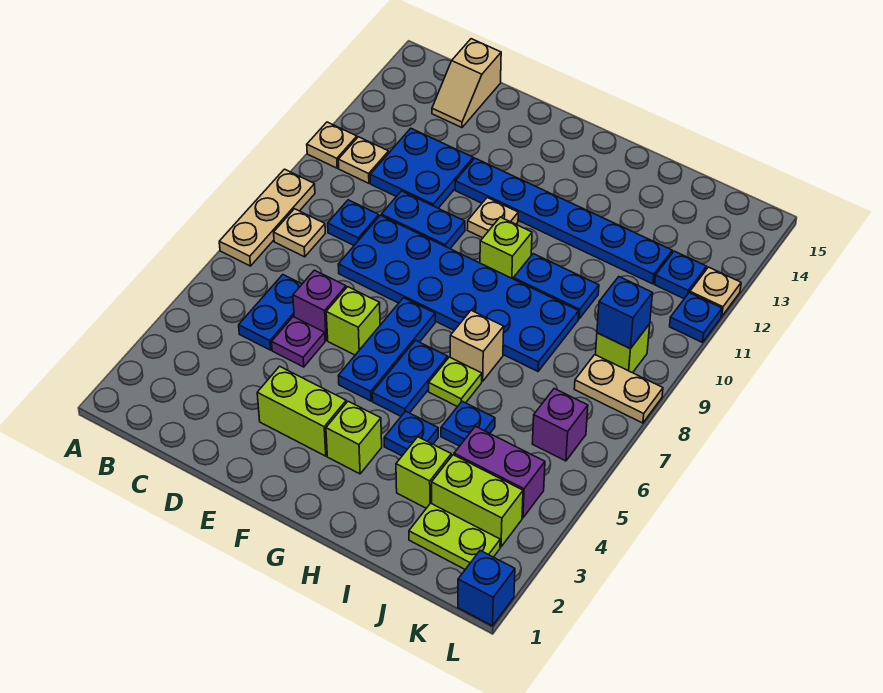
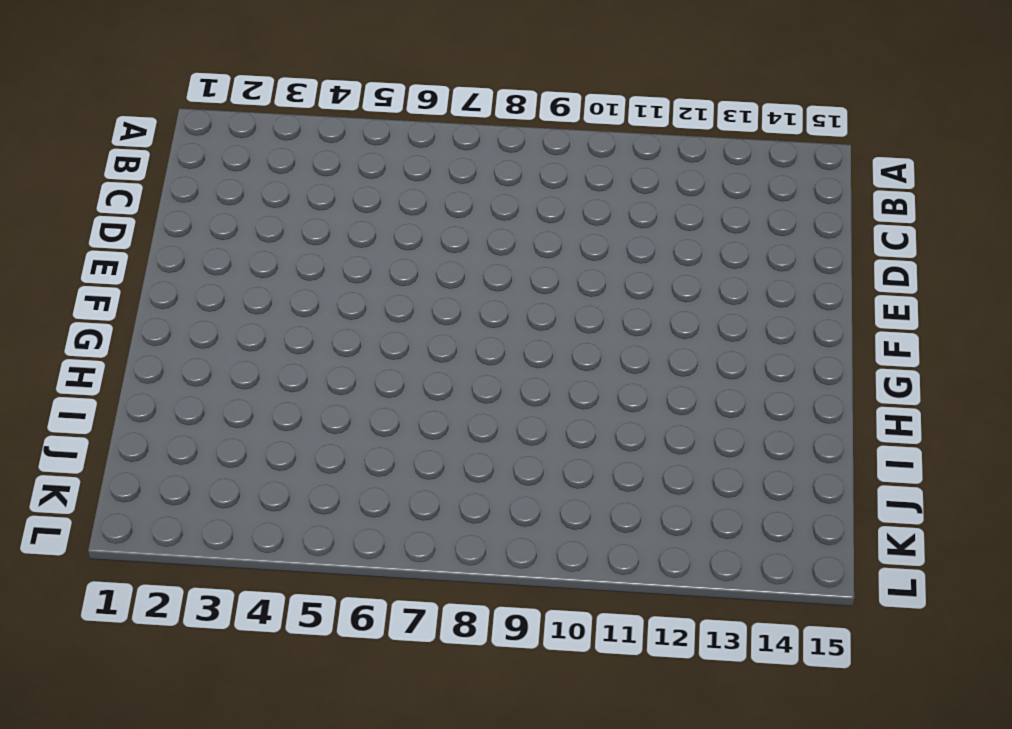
none -> tan plate A7:A9 level 1
none -> tan plate A11 level 1
none -> tan plate B8 level 1
none -> tan plate B11 level 1

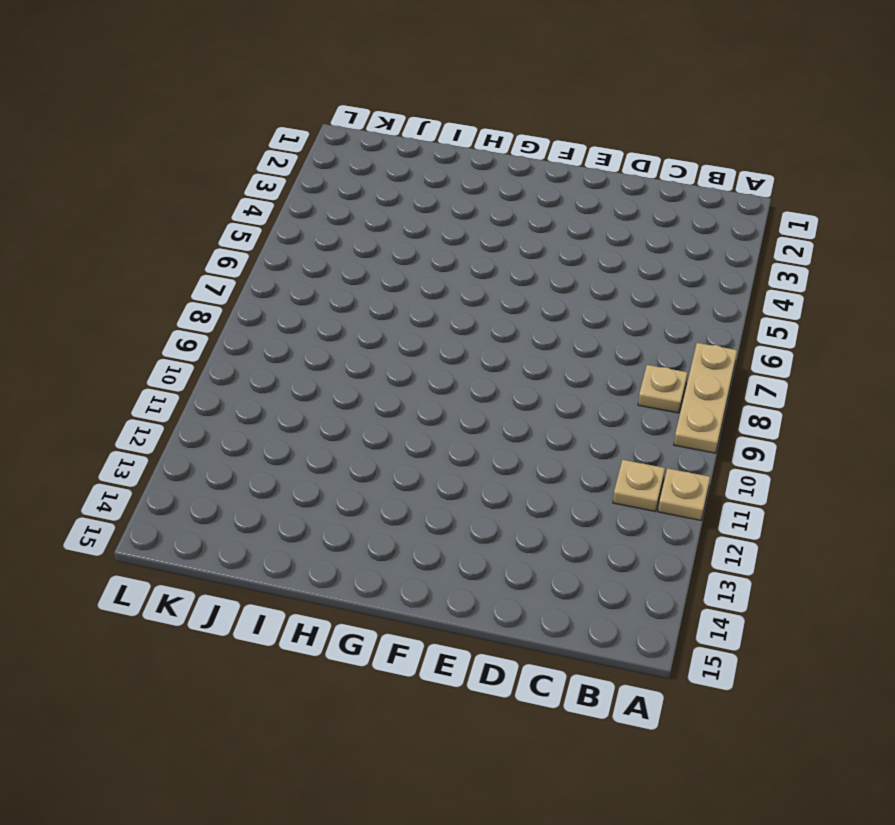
none -> blue plate C5:C6 level 1
none -> blue plate C9 level 1
none -> blue plate C11:D12 level 1
none -> tan slope C14:C15 level 1 top 15

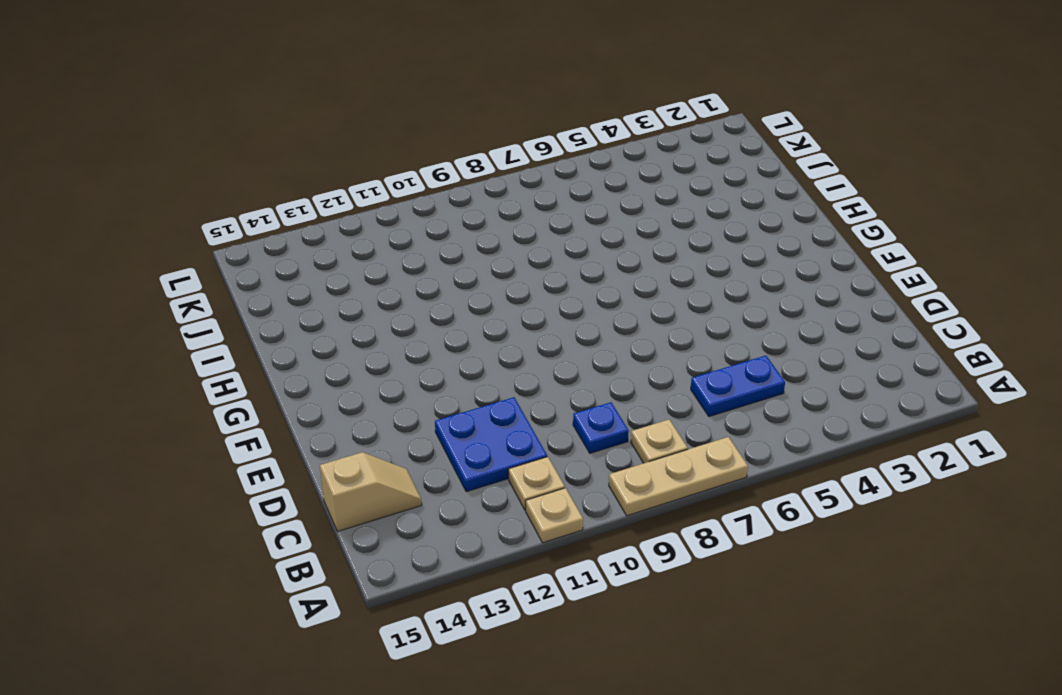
none -> purple plate D5 level 1
none -> purple brick D6 level 1
none -> blue plate D8:I9 level 1
none -> blue plate D10:E10 level 1

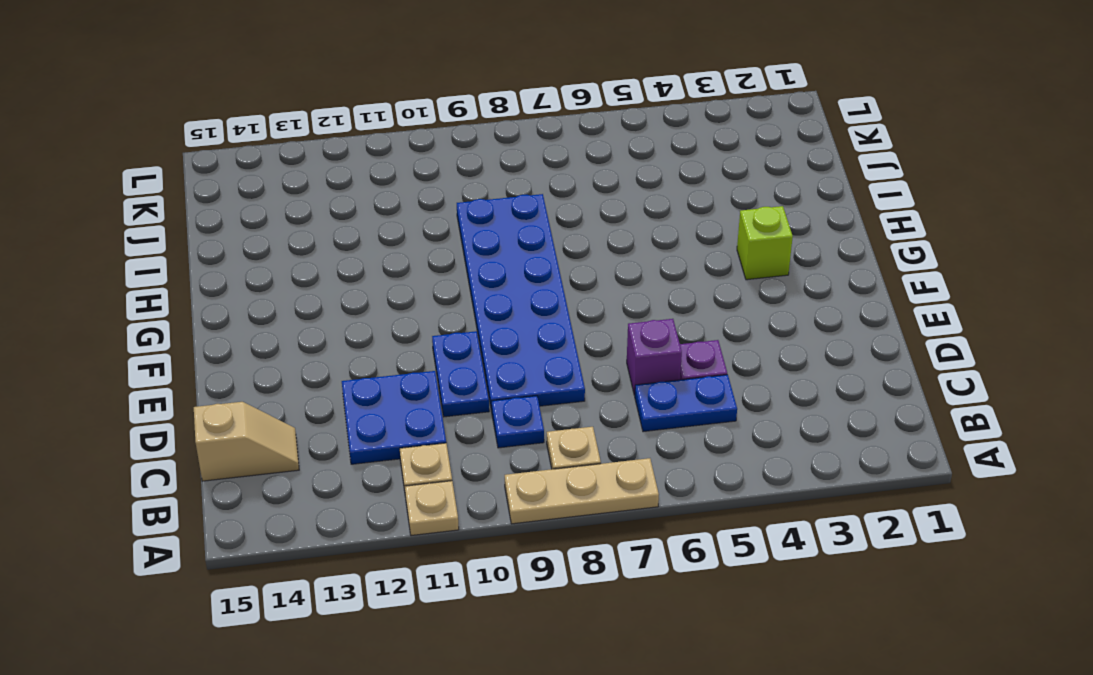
none -> lime brick E3:F3 level 1
none -> lime brick E6 level 1
none -> blue plate E12:J12 level 1
none -> blue plate F5:F7 level 1

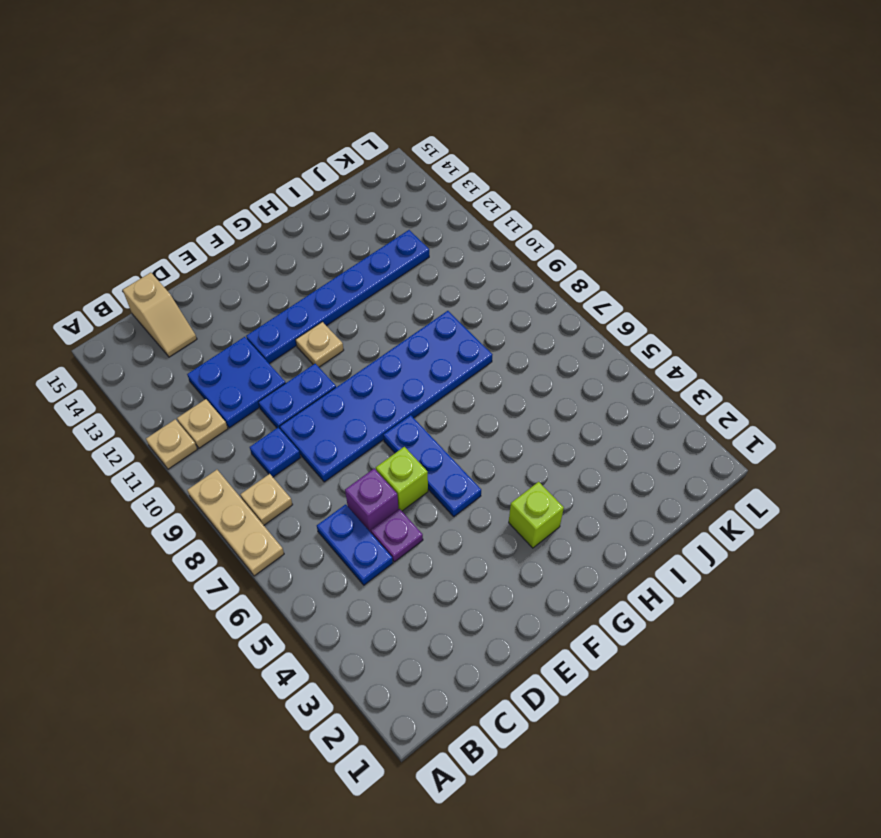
none -> lime brick E3:F3 level 1
none -> blue plate G5:G6 level 1
none -> lime brick G10 level 1
none -> blue plate H4 level 1

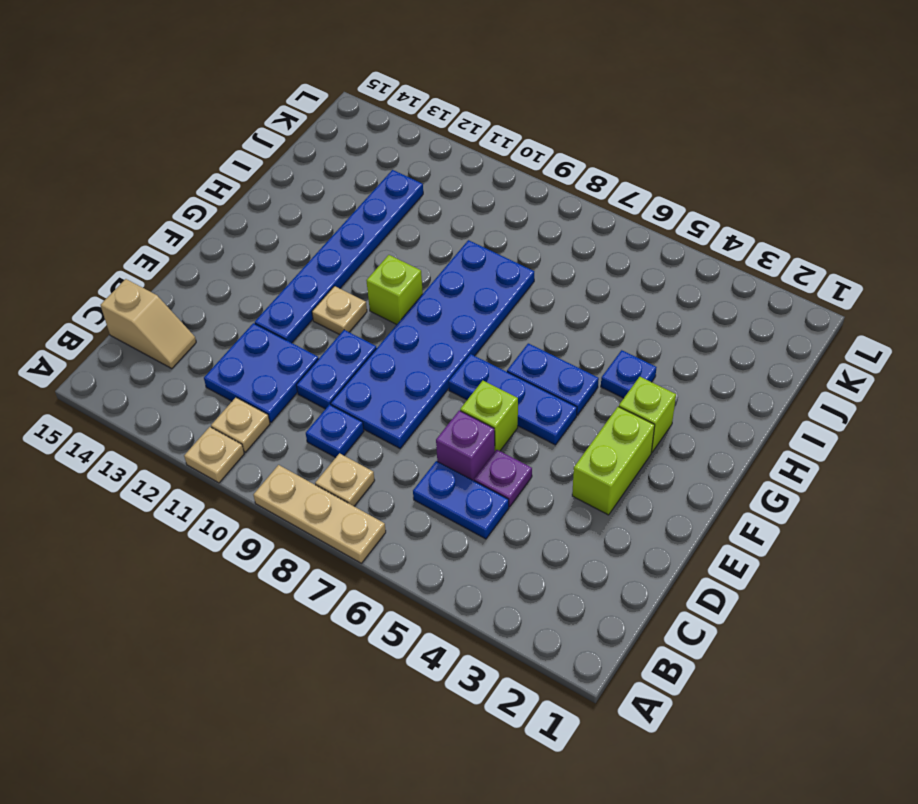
none -> lime plate H6 level 1
none -> tan brick H7 level 1
none -> blue plate H10:I10 level 1
none -> lime brick I3 level 1

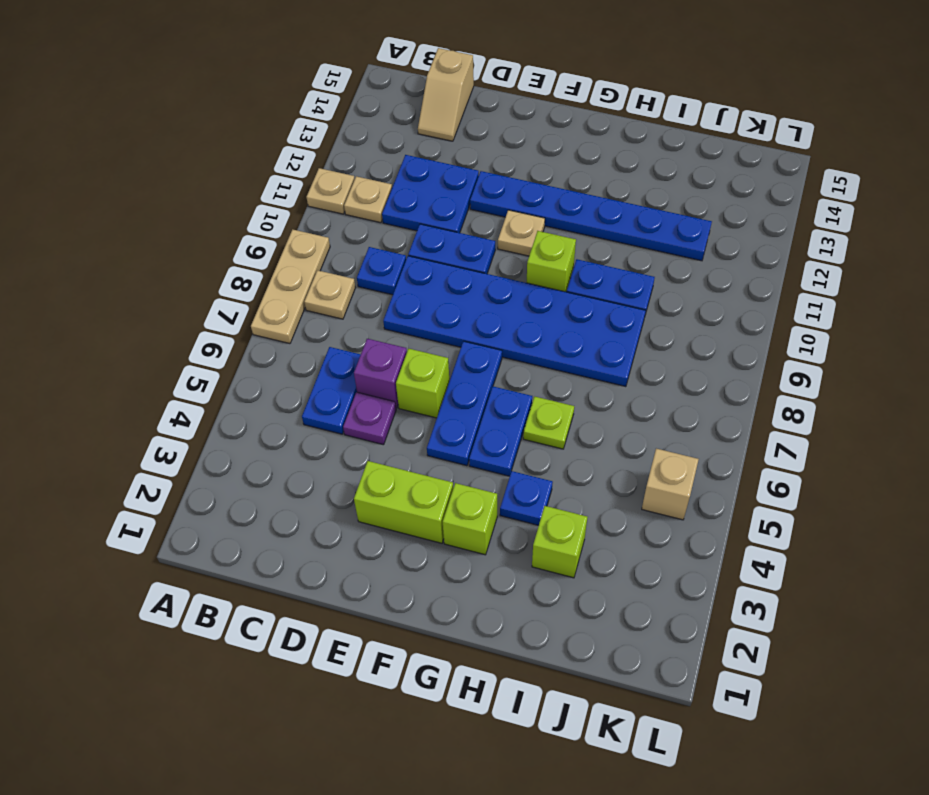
tan brick K5 level 1 -> tan brick H7 level 1
none -> blue plate I5 level 1
none -> lime plate J2:K2 level 1
none -> lime brick J3:K3 level 1
none -> purple brick J4:K4 level 1

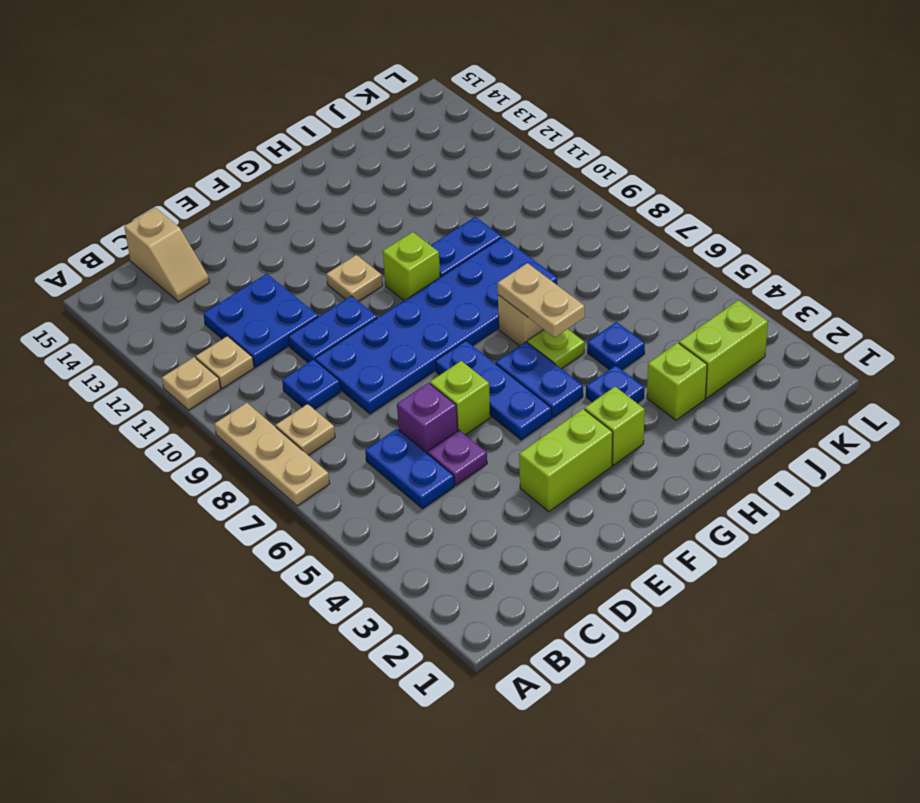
tan plate H6:H7 level 2 -> tan plate K8:L8 level 1
none -> blue plate E12:J12 level 1
none -> lime plate J2:K2 level 1
none -> purple brick J4:K4 level 1
none -> purple brick K6 level 1

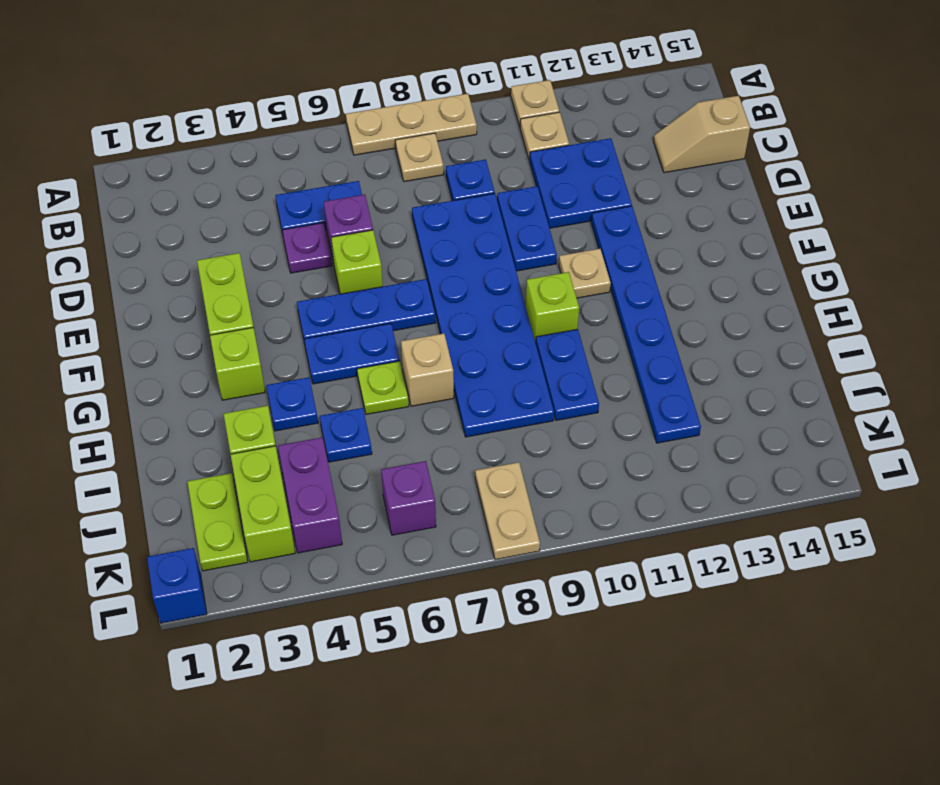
none -> lime brick K9 level 1
none -> blue plate K12 level 1
none -> blue plate L11 level 1
none -> tan plate L12 level 1

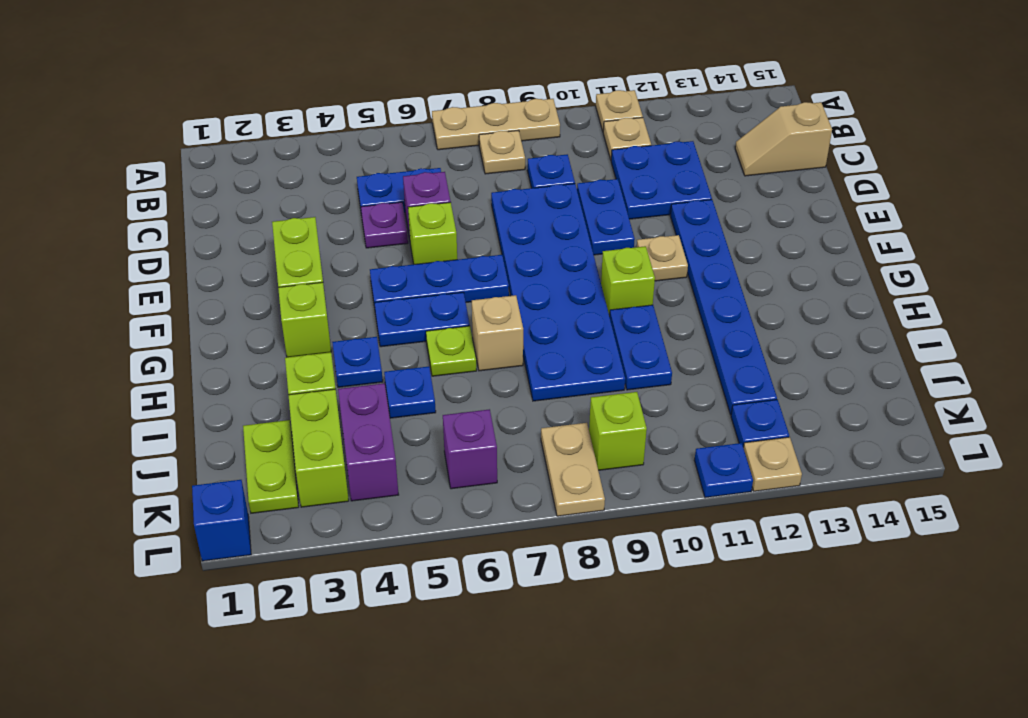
none -> blue brick K9 level 2

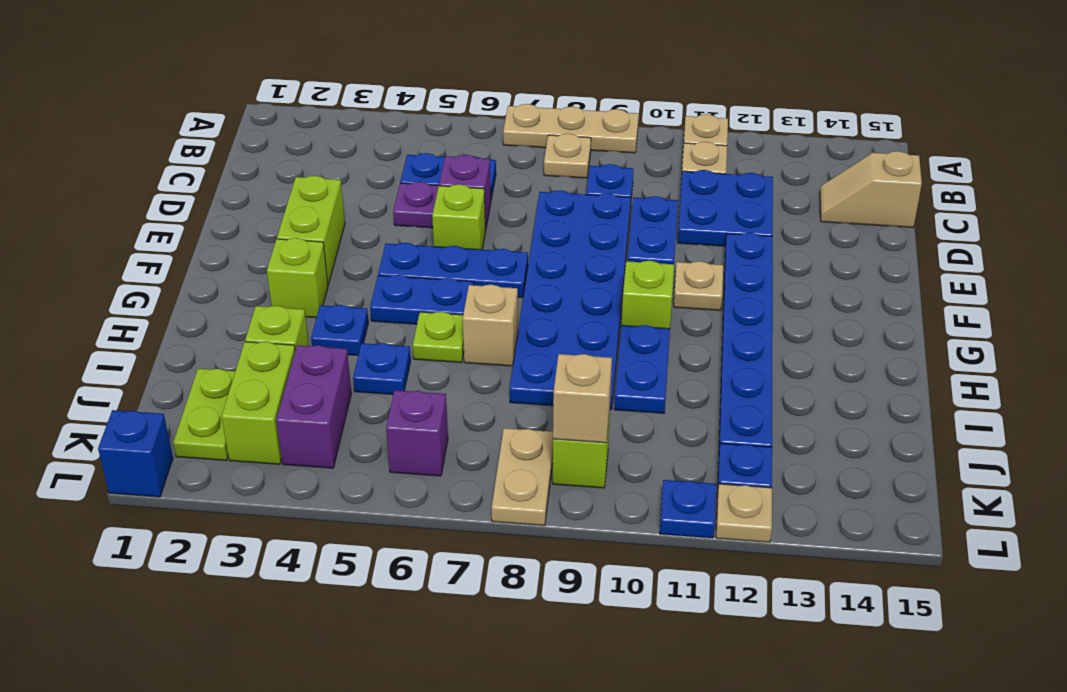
tan brick K9 level 2 -> blue brick K9 level 2

